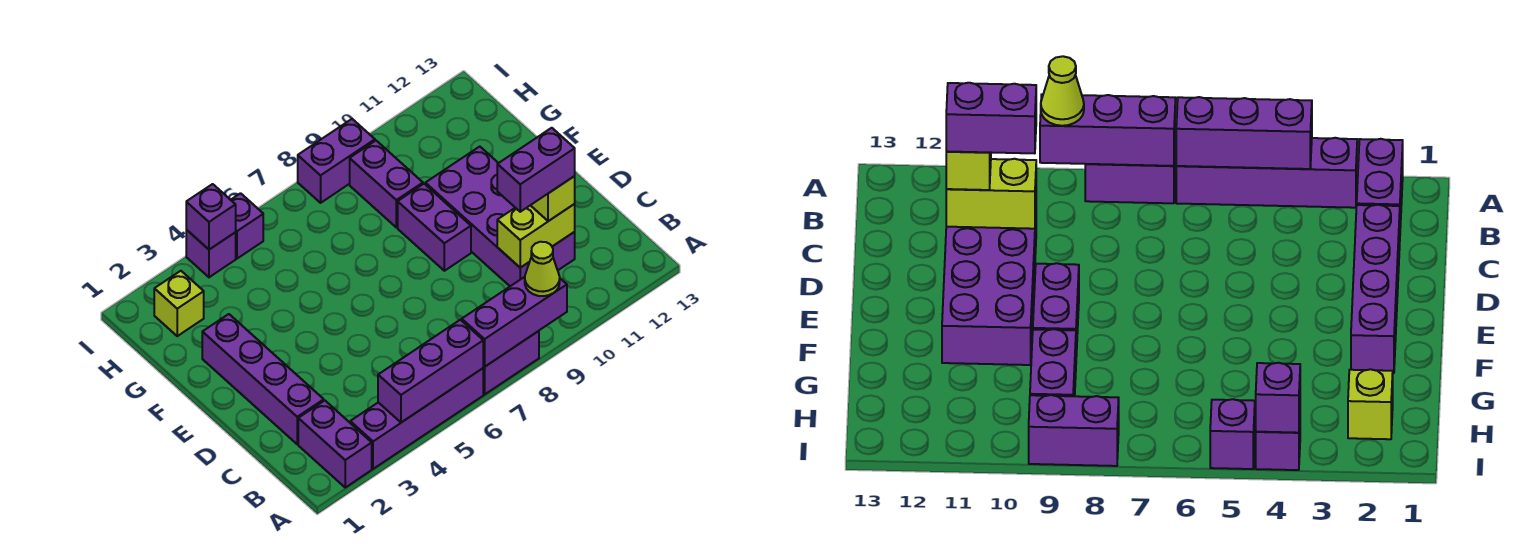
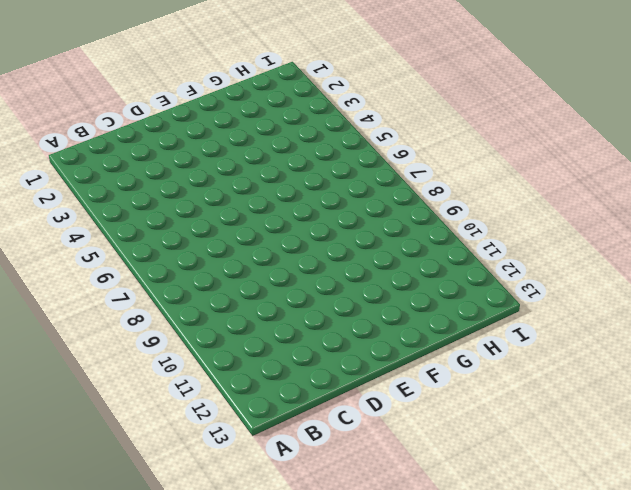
none -> purple brick A2:B2 level 1
none -> purple brick A3:A6 level 1
none -> purple brick A7:A8 level 1

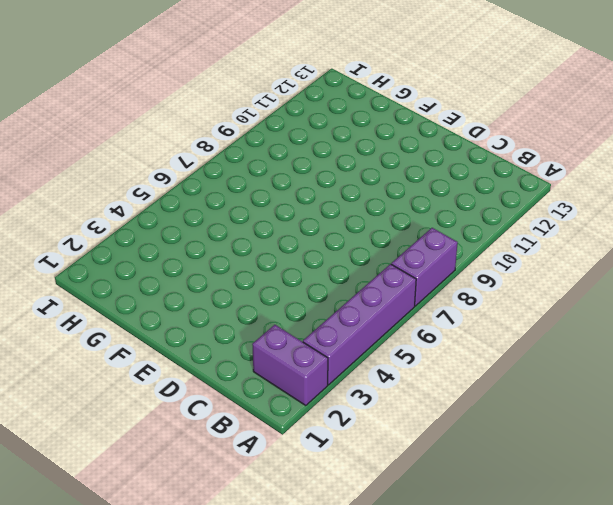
none -> purple brick C2:F2 level 1
none -> purple brick C10:F11 level 1
none -> purple brick E9:F9 level 1

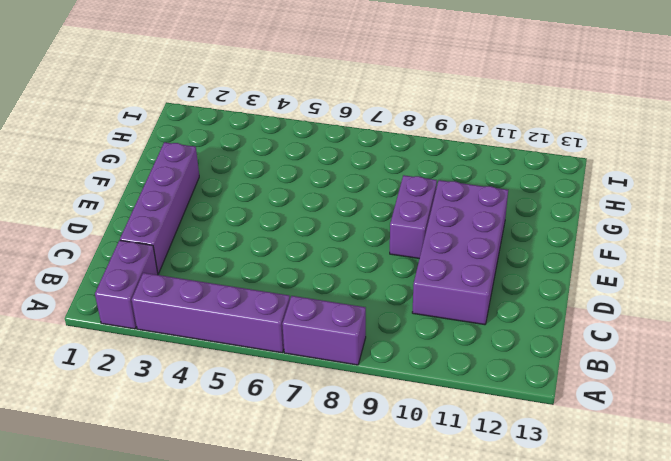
none -> purple brick G9:H9 level 1
none -> lime brick H2 level 1
none -> purple brick I4 level 1

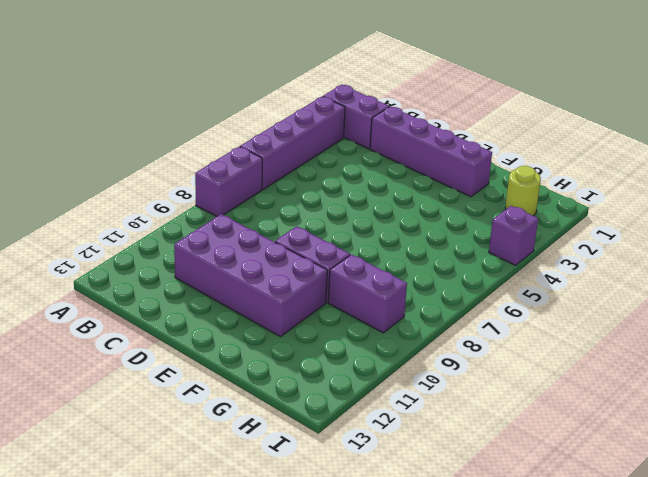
lime round brick H2 level 1 -> lime brick H2 level 1
none -> purple brick I5 level 1
none -> purple brick I8:I9 level 1
none -> purple brick A4:A6 level 2

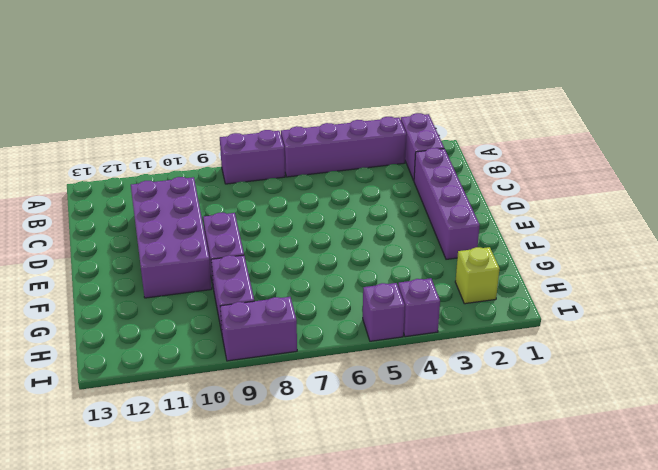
none -> purple brick A4:A6 level 2
none -> purple brick A7:A9 level 2
none -> lime brick C10:C11 level 2

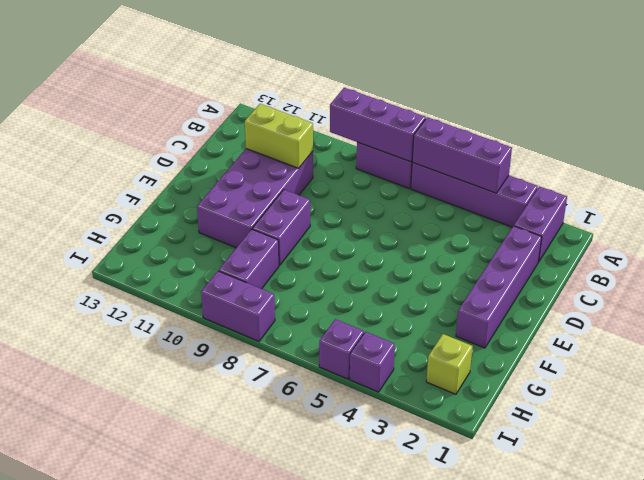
none -> purple brick I4 level 2
none -> lime cone A9 level 3
none -> lime brick C11 level 3

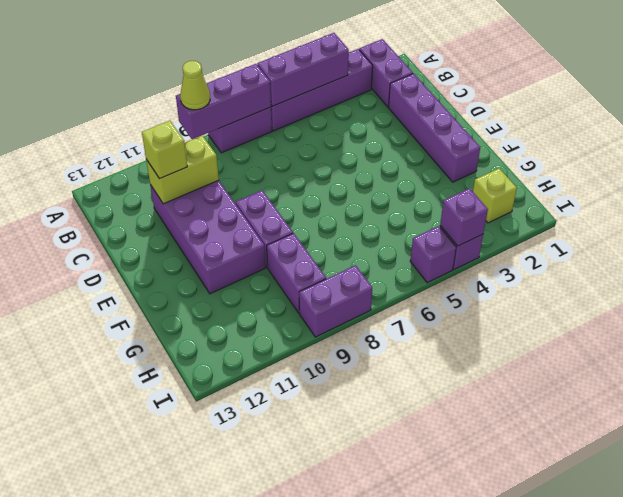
none -> purple brick C10:C11 level 4

